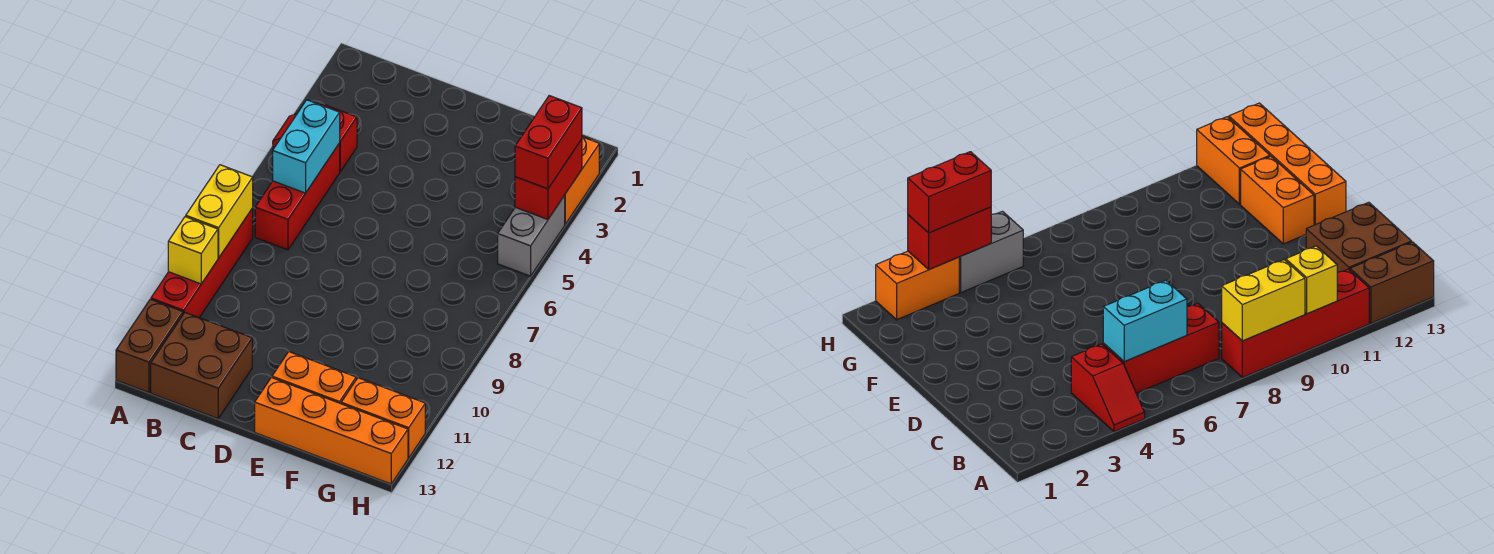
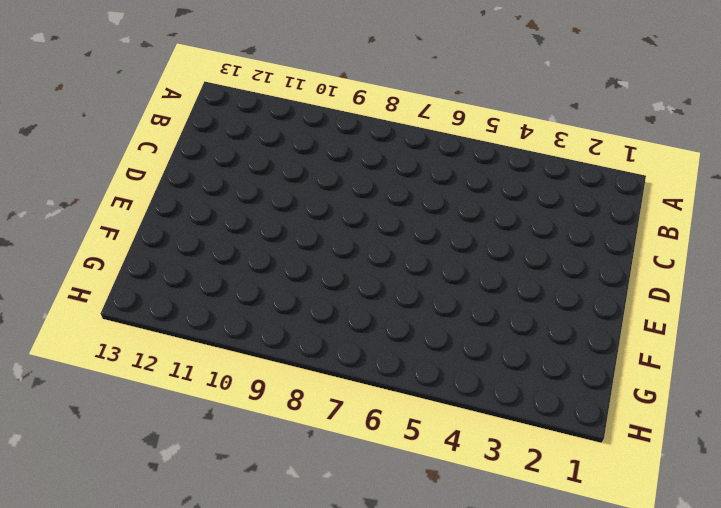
none -> red slope A4:B4 level 1 top B
none -> red brick A8:A11 level 1
none -> brown brick A12:A13 level 1

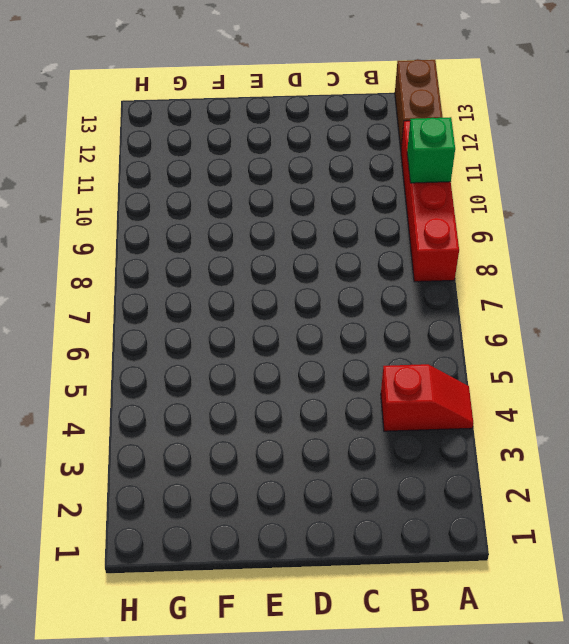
green brick A10 level 2 -> yellow brick A10 level 2
none -> red brick B5:B7 level 1
none -> brown brick B12:C13 level 1
none -> orange brick E12:F12 level 1

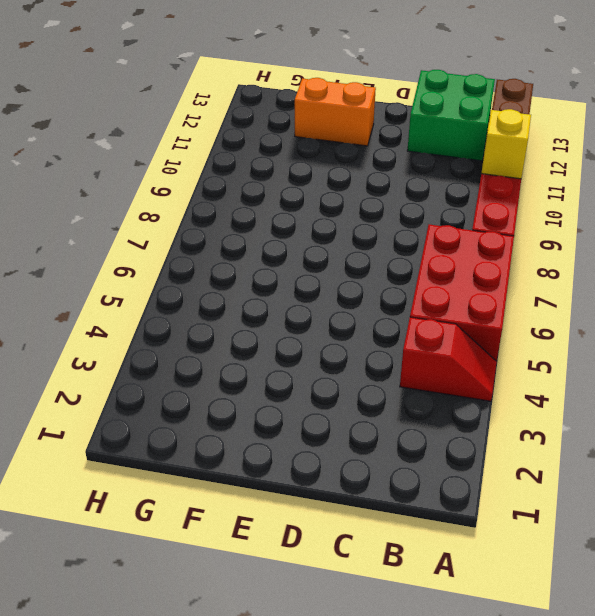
red brick A5:B7 level 1 -> red brick B5:B7 level 1
green brick B12:C13 level 1 -> brown brick B12:C13 level 1
none -> orange brick E13:H13 level 1
none -> orange brick G12:H12 level 1
none -> orange brick H2:H3 level 1

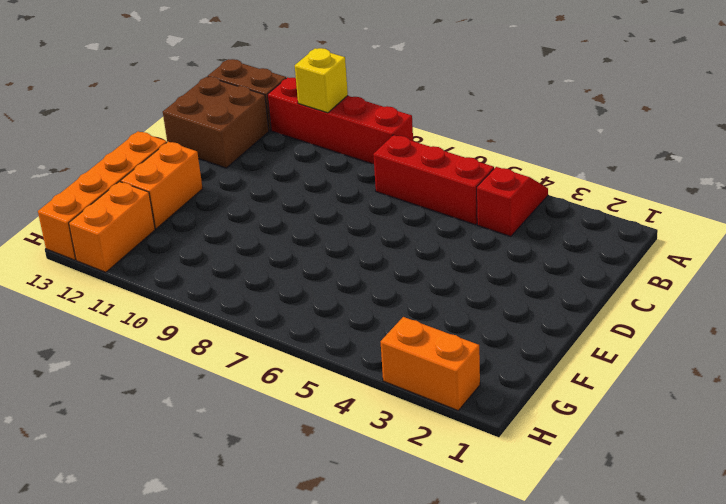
none -> grey brick H4:H5 level 1
none -> yellow brick A8:A9 level 2
none -> cyan brick B5:B6 level 2

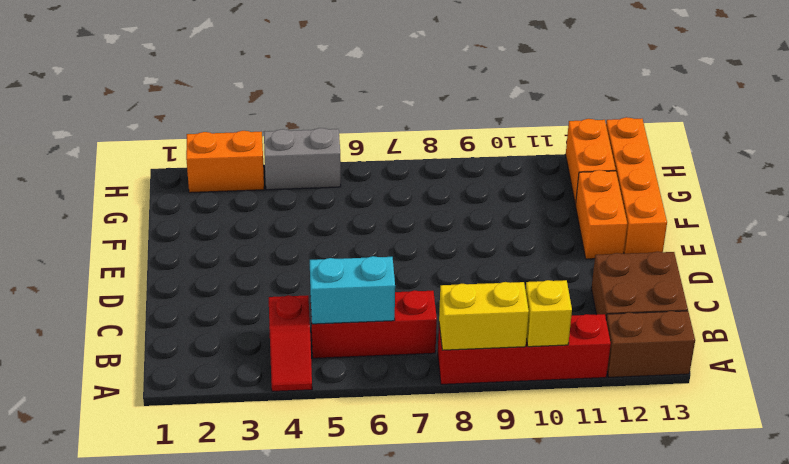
none -> red brick H3:H4 level 2
none -> red brick H3:H4 level 3

